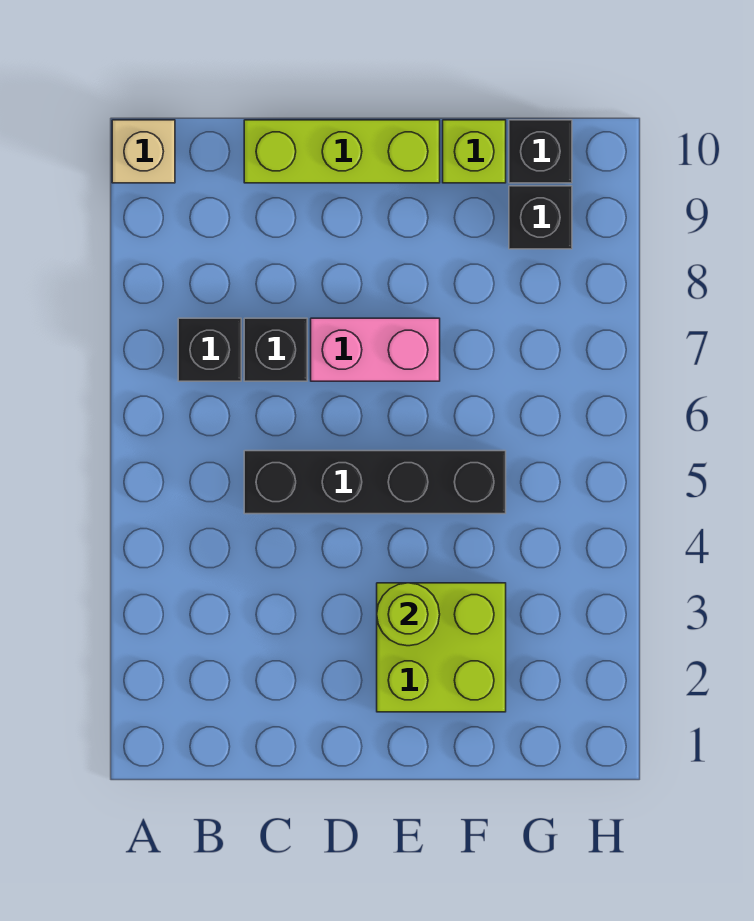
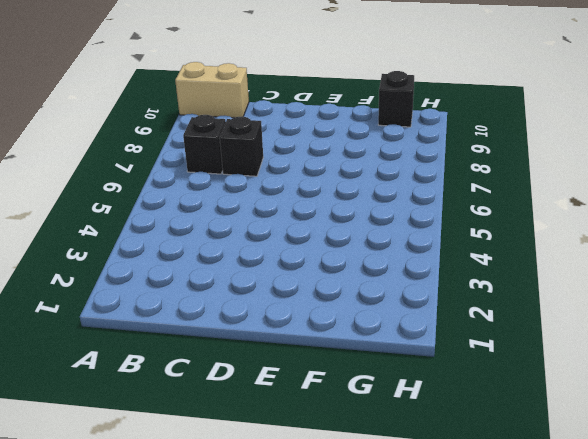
tan brick A10:B10 level 1 -> tan brick A10 level 1
none -> black brick C5:F5 level 1
none -> lime brick C10:E10 level 1

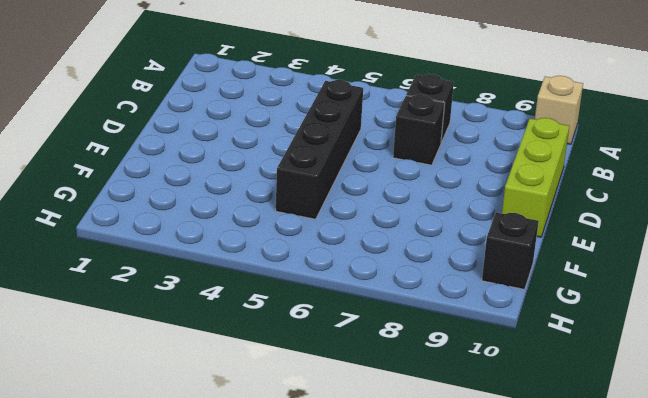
none -> pink brick D7:E7 level 1
none -> lime brick E2:F3 level 1

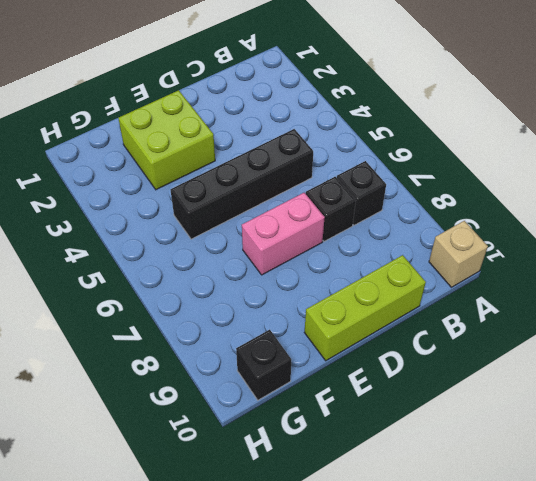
none -> lime brick F10 level 1
none -> black brick G9 level 1

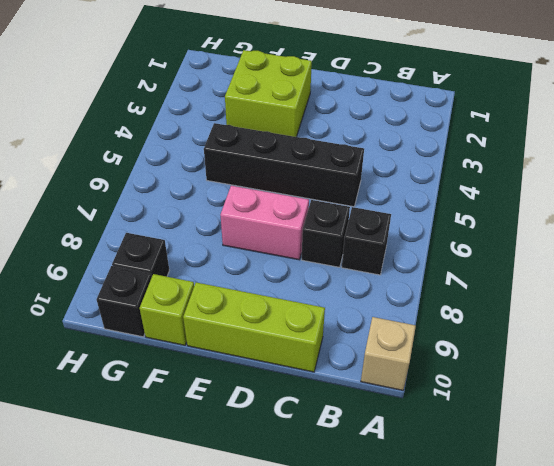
none -> lime round brick E3 level 2

